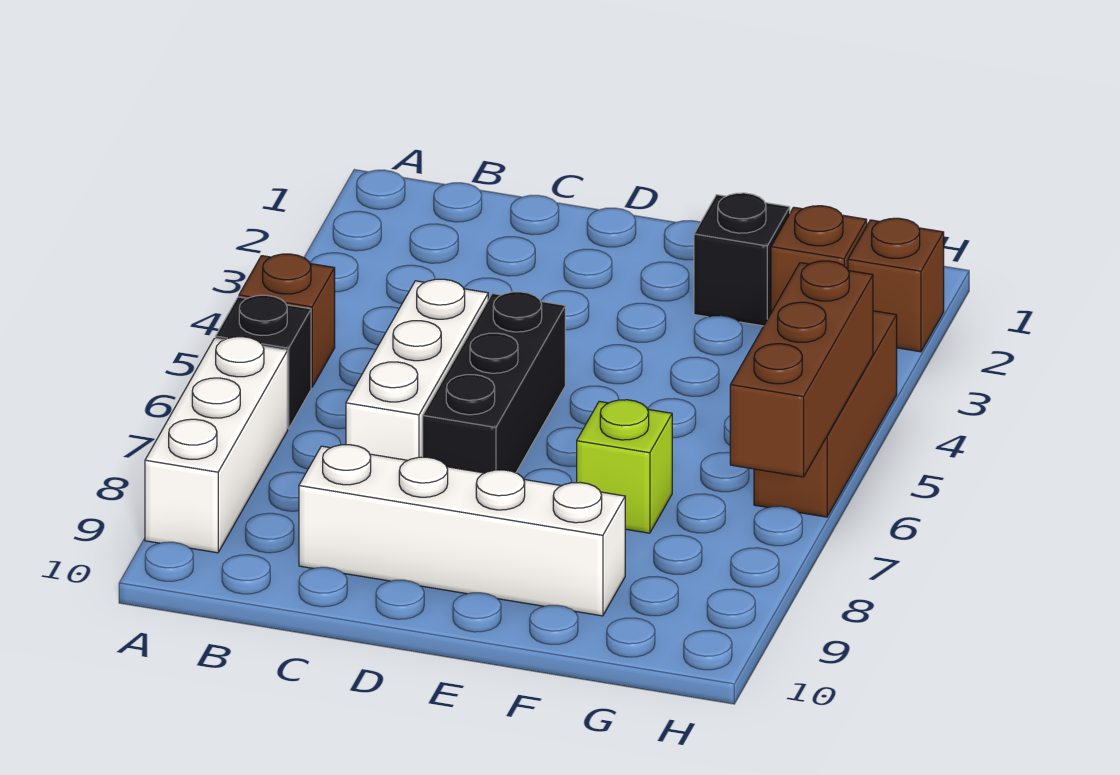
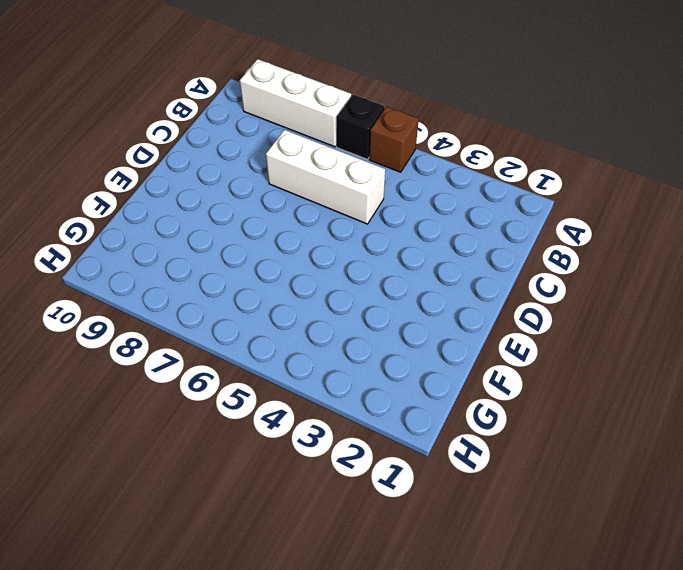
none -> white brick C9:F9 level 1
none -> black brick D5:D7 level 1
none -> black brick F2 level 1

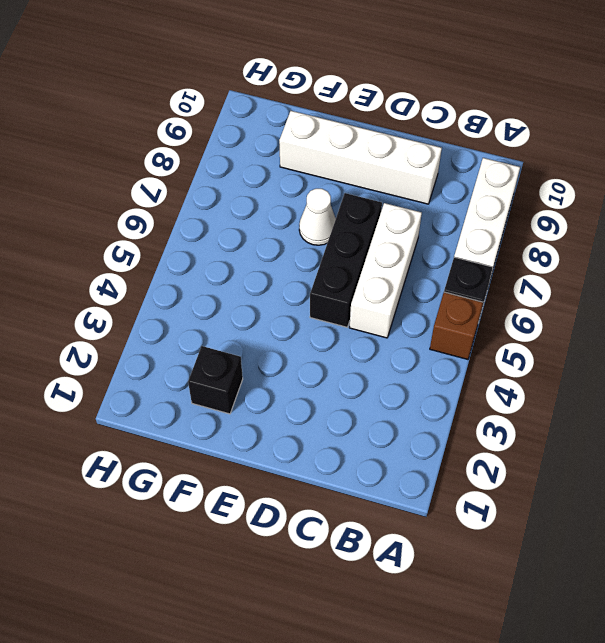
white cone E7 level 1 -> none
none -> lime brick F7 level 1
none -> brown brick G2 level 1
none -> brown brick H2 level 1

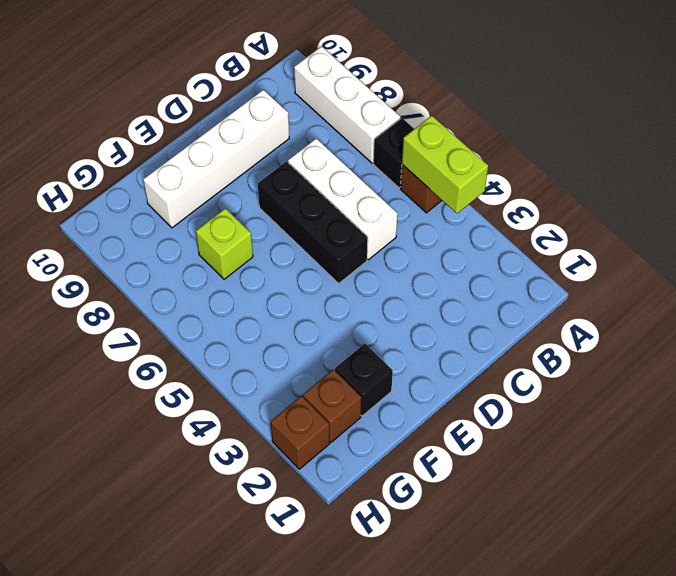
lime brick A4:A5 level 2 -> none
none -> brown brick H4:H6 level 1
none -> brown brick H5:H7 level 2

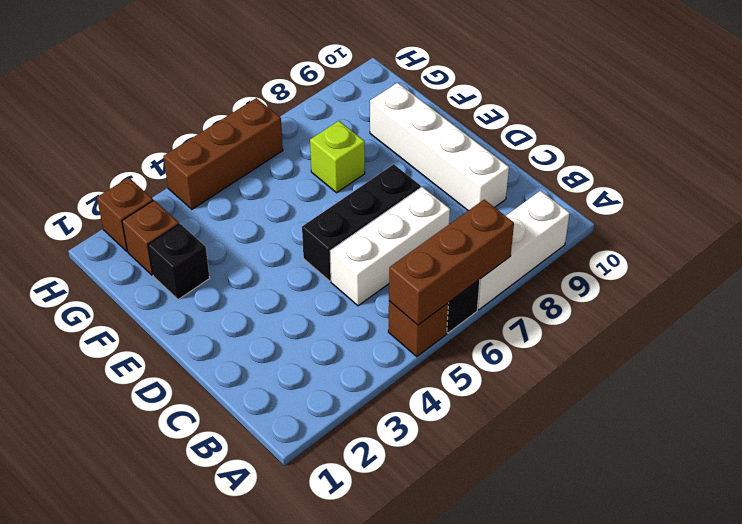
brown brick A5:A7 level 2 -> brown brick H5:H7 level 2

